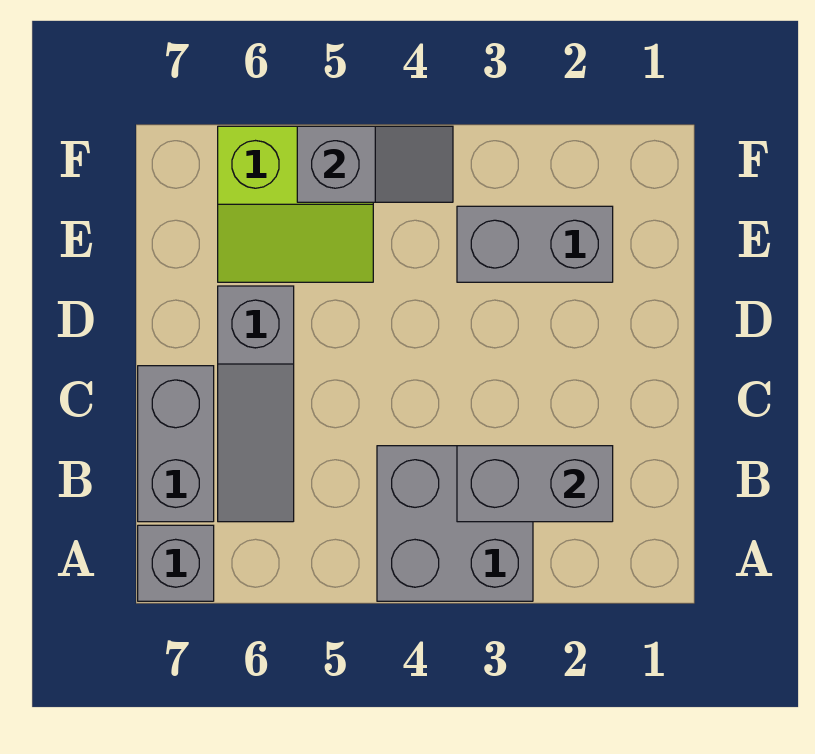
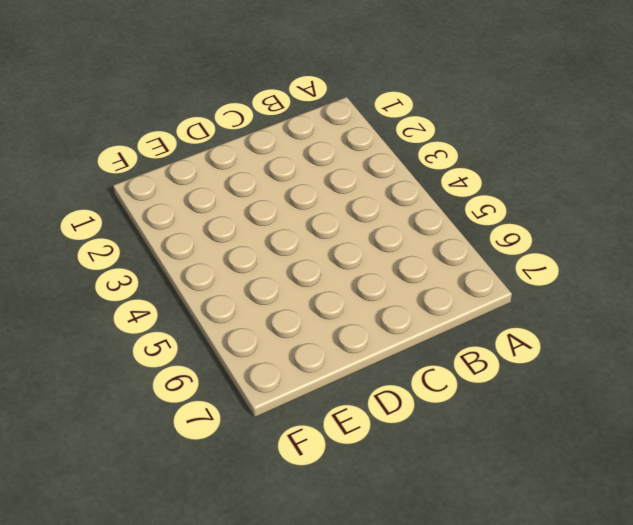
none -> grey brick A3:B4 level 1
none -> grey brick A7 level 1

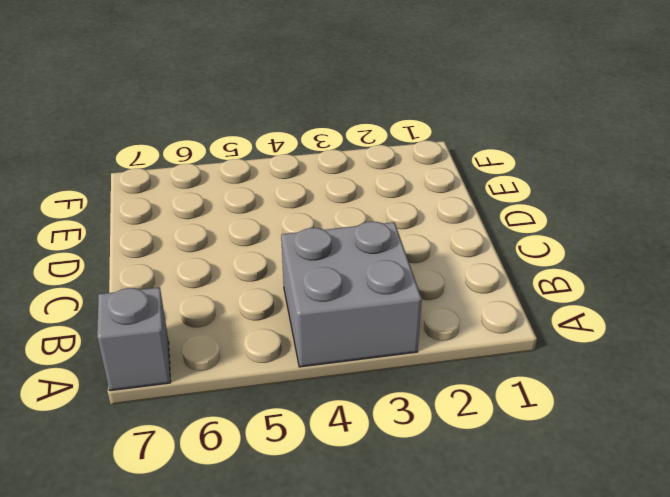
none -> grey slope B6:D6 level 1 top D
none -> grey brick B7:C7 level 1

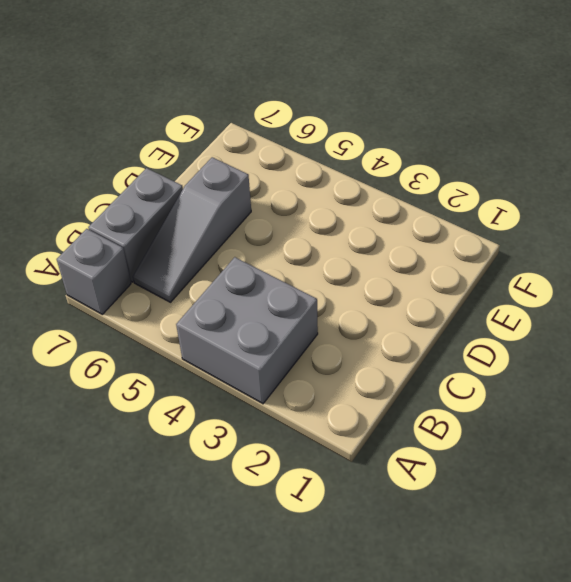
none -> grey brick E2:E3 level 1
none -> lime slope E5:F6 level 1 top F

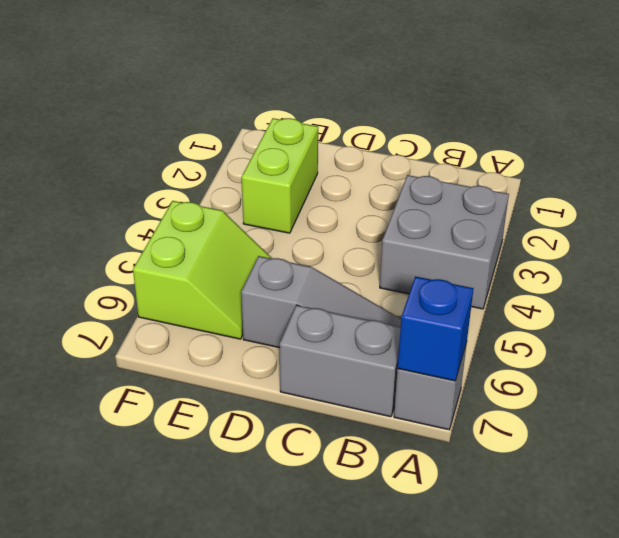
blue brick A7 level 2 -> none
lime brick E2:E3 level 1 -> grey brick E2:E3 level 1
none -> grey brick B2:B3 level 2
none -> grey slope F4:F5 level 2 top 5

